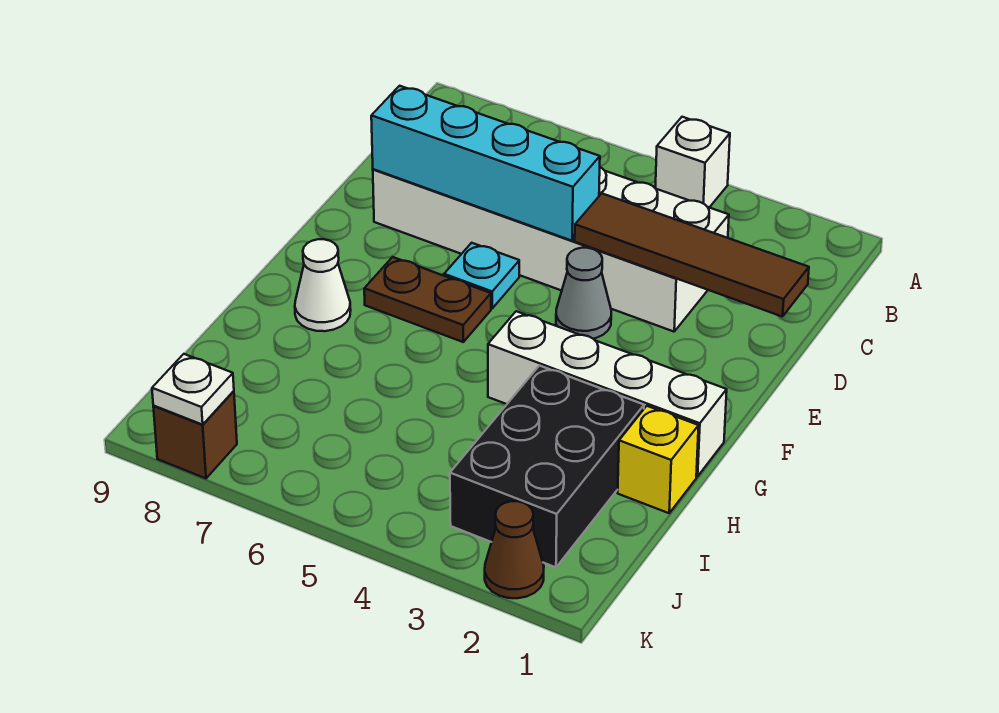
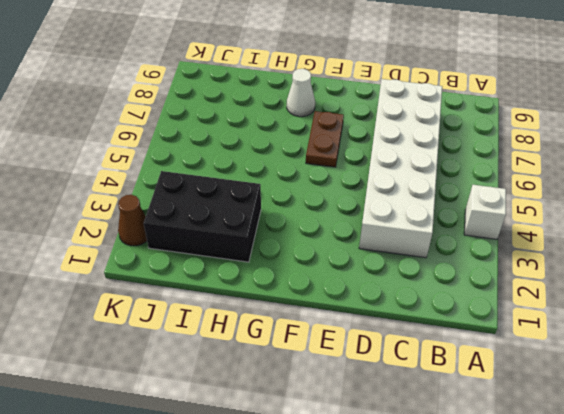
none -> grey cone E4 level 1
none -> cyan plate E6 level 1
none -> white brick G1:G4 level 1

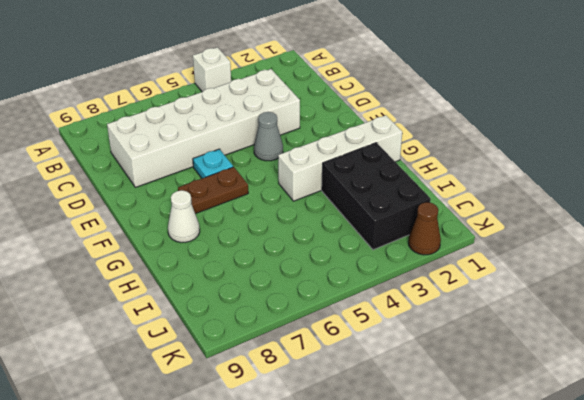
none -> yellow brick H1 level 1
none -> brown brick K8 level 1
none -> brown tile D1:D4 level 2

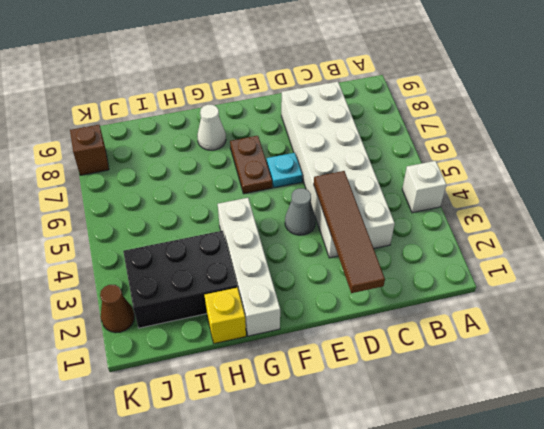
none -> cyan brick D5:D8 level 2
none -> white plate K8 level 2

